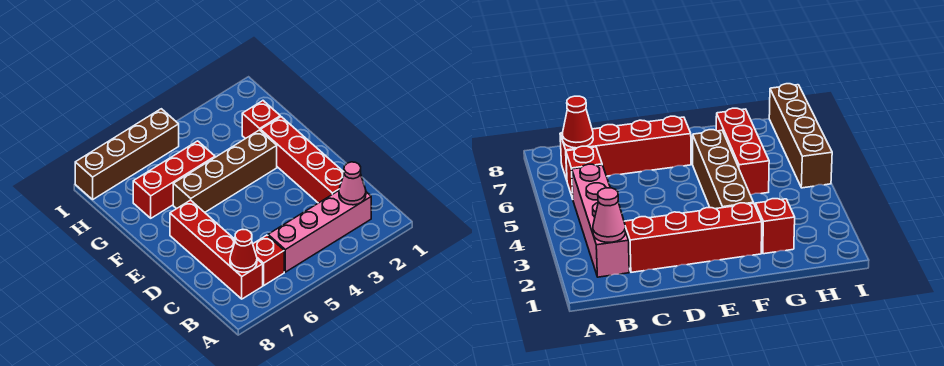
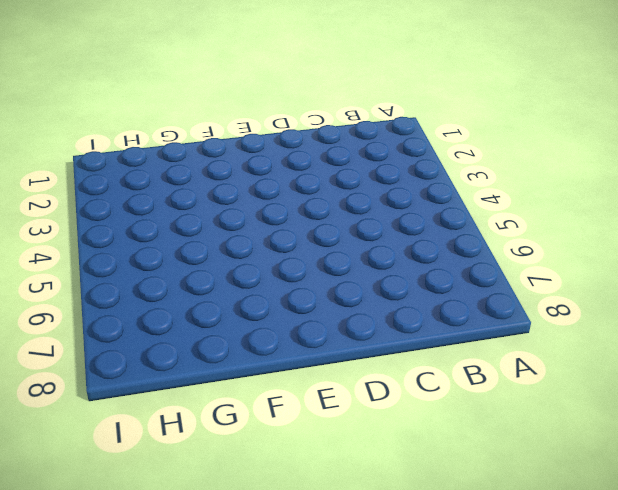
none -> pink brick B2:B5 level 1
none -> red brick B6 level 1

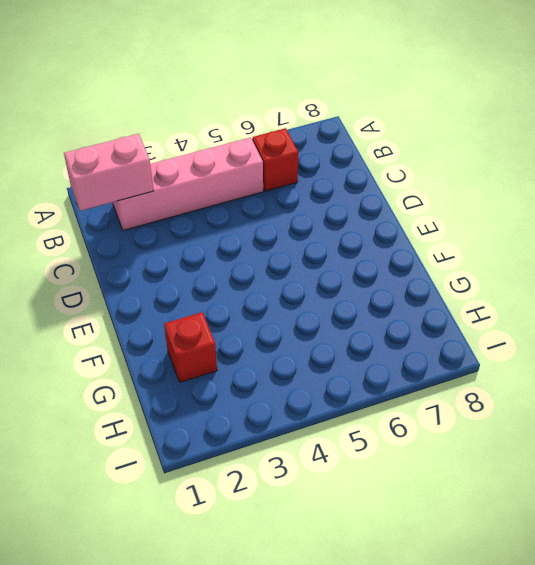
pink brick B1:B2 level 2 -> pink cone B2 level 2
none -> red brick B7:E7 level 1
none -> red brick C2:F2 level 1

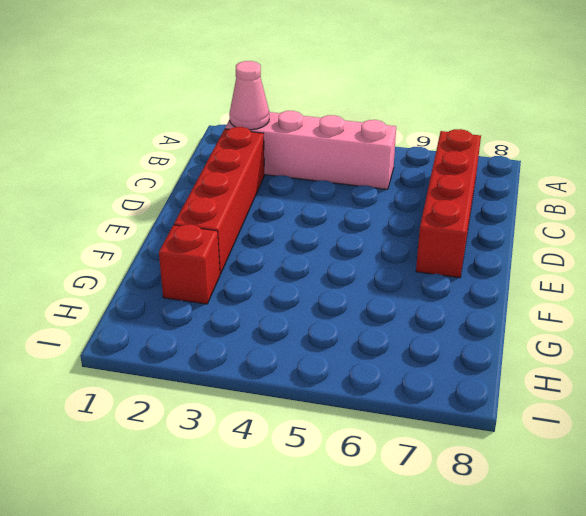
none -> red brick B6 level 1
none -> brown brick F3:F6 level 1

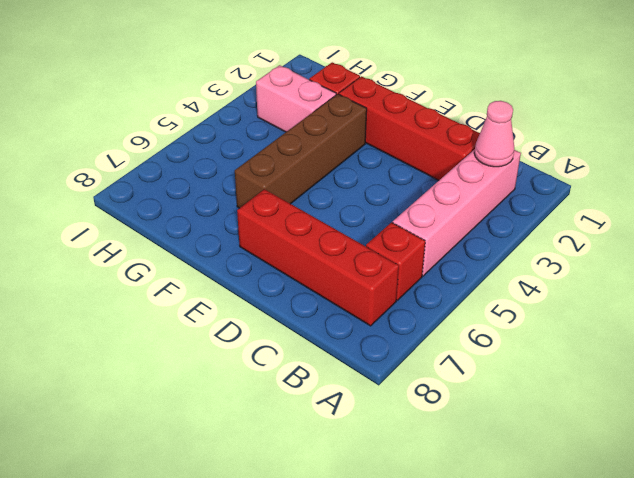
pink brick G3:H3 level 1 -> none
none -> red brick G5:G7 level 1
none -> brown brick I5:I8 level 1

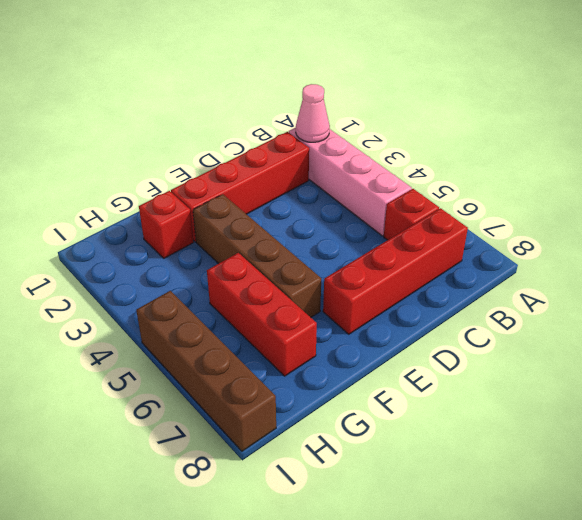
none -> red cone B7 level 2

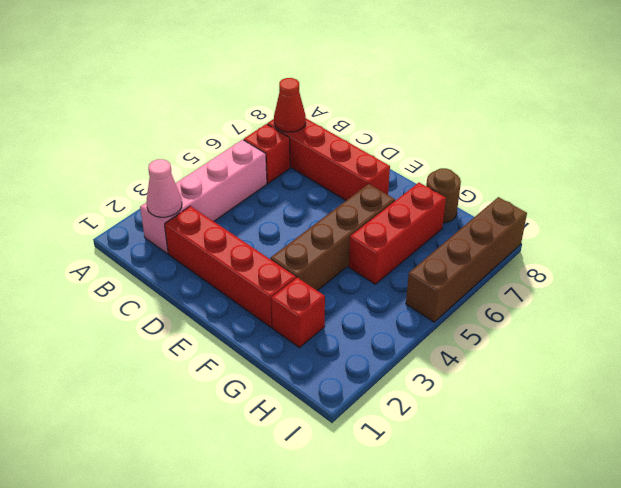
brown round brick G8 level 1 -> none

